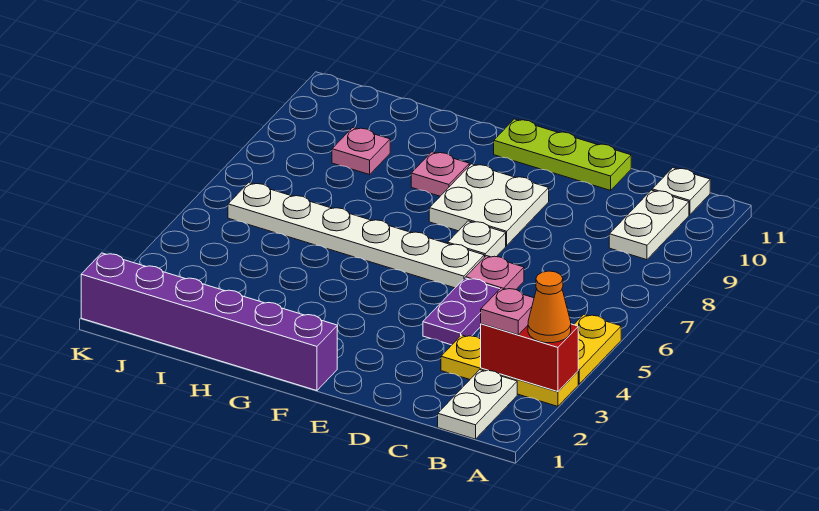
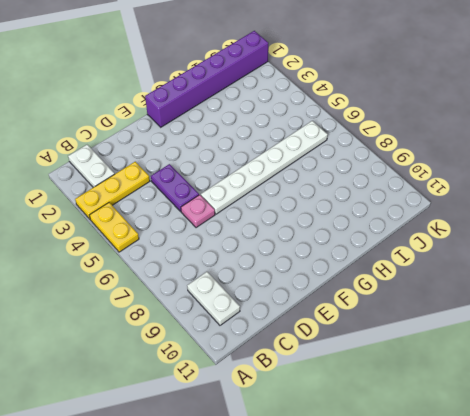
none -> white plate B11 level 1
none -> lime plate D11:F11 level 1
none -> white plate E7 level 1

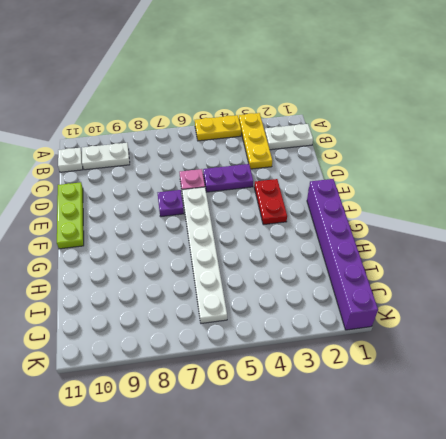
red plate E3:F3 level 1 -> none
purple plate E7 level 1 -> white plate E7 level 1
none -> white plate E8:F9 level 1
none -> pink plate G9 level 1
none -> pink plate I9 level 1

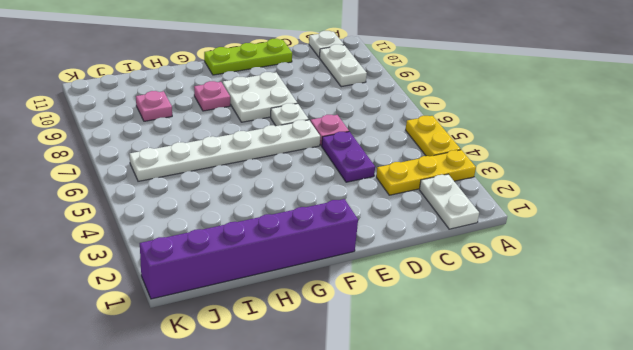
none -> red brick A3:B3 level 2
none -> orange cone A3 level 3
none -> pink plate B3 level 3

